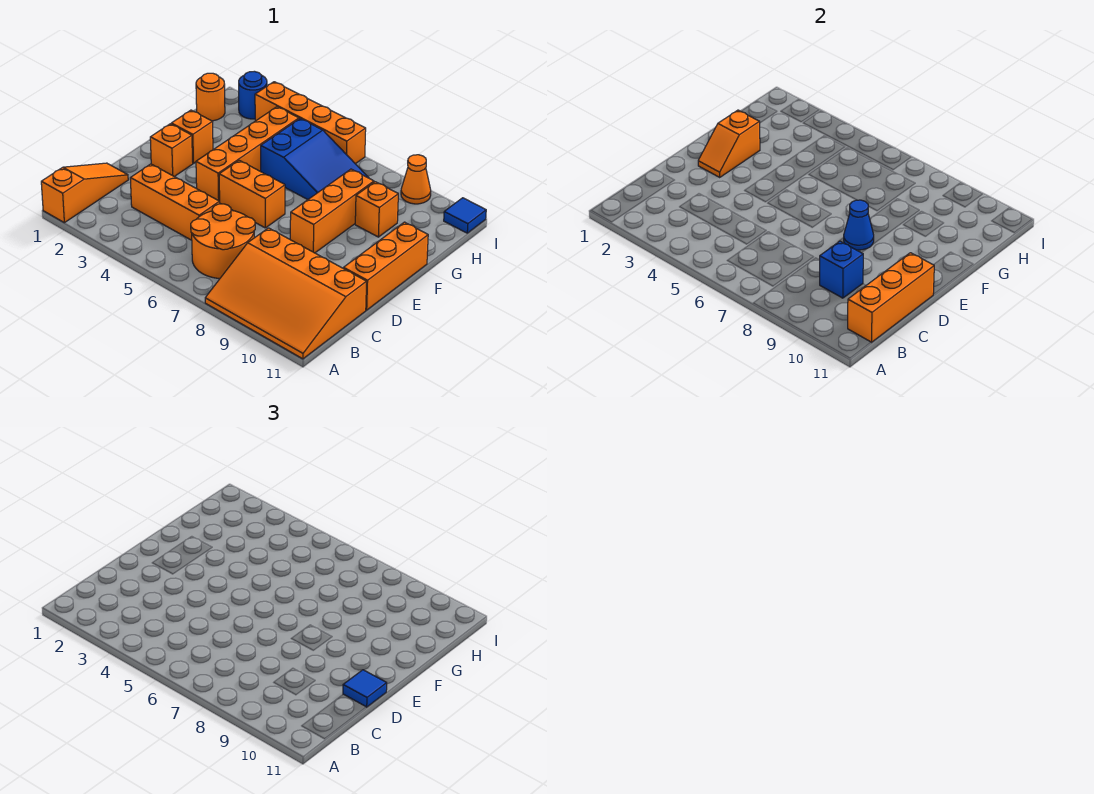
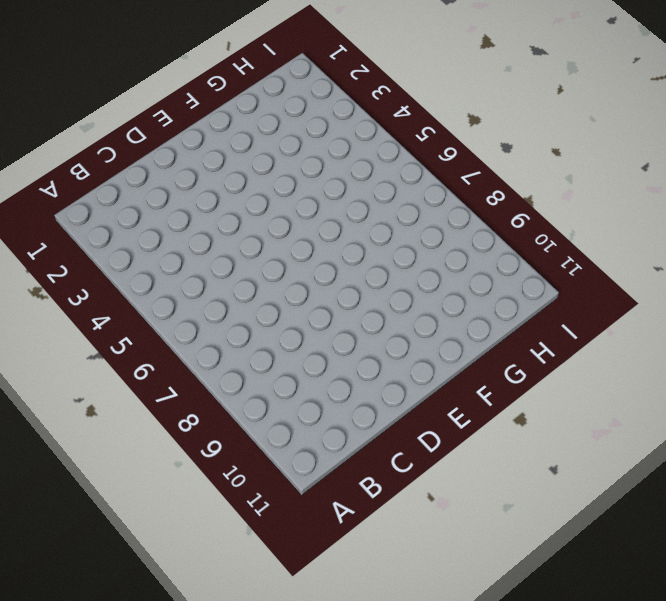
none -> orange slope A1:C1 level 1 top A
none -> orange slope A8:C11 level 1 top C
none -> orange round brick B6:C7 level 1

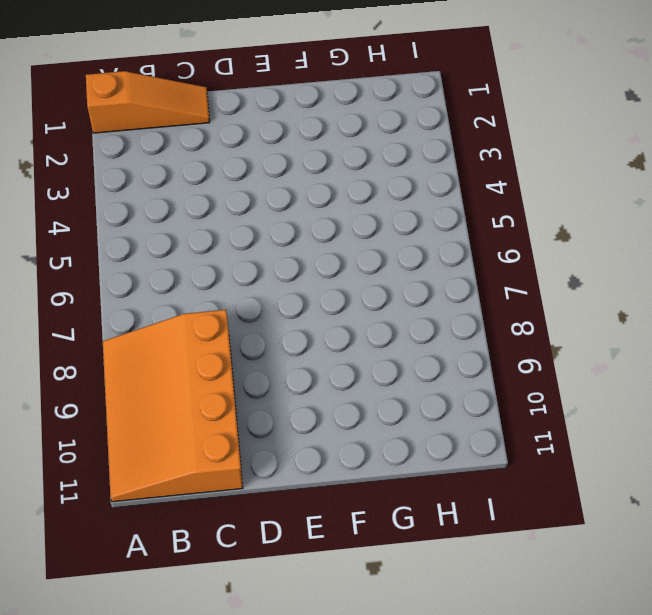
none -> orange round brick B6:C7 level 1
none -> orange brick C3:C5 level 1
none -> orange brick D11:F11 level 1

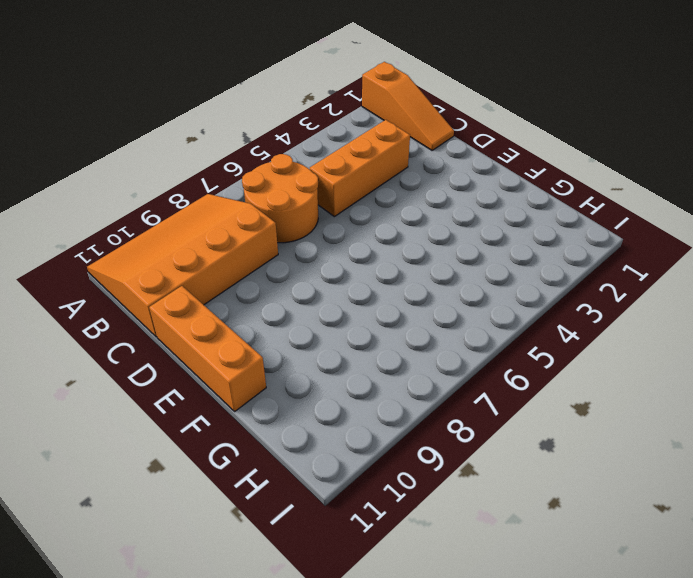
none -> orange brick E2 level 1
none -> orange brick E4:H4 level 1
none -> orange brick E5:E6 level 1

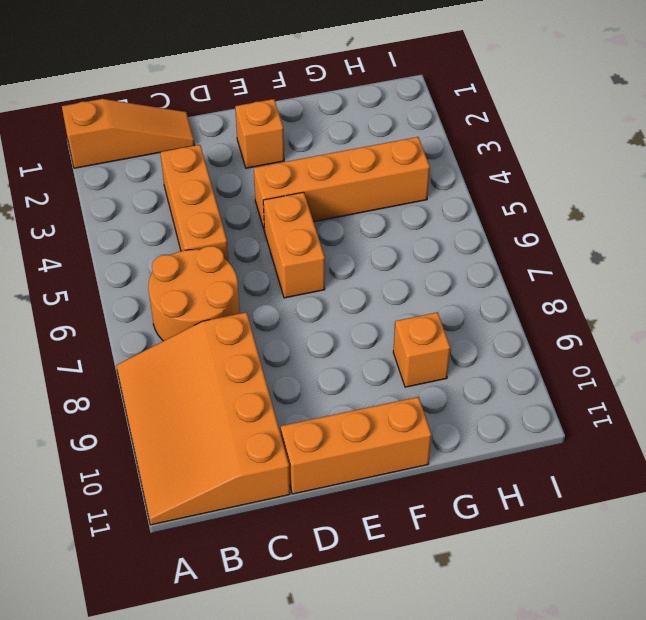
none -> orange brick E8:G8 level 1
none -> orange brick F2 level 1
none -> blue slope G5:H7 level 1 top 5

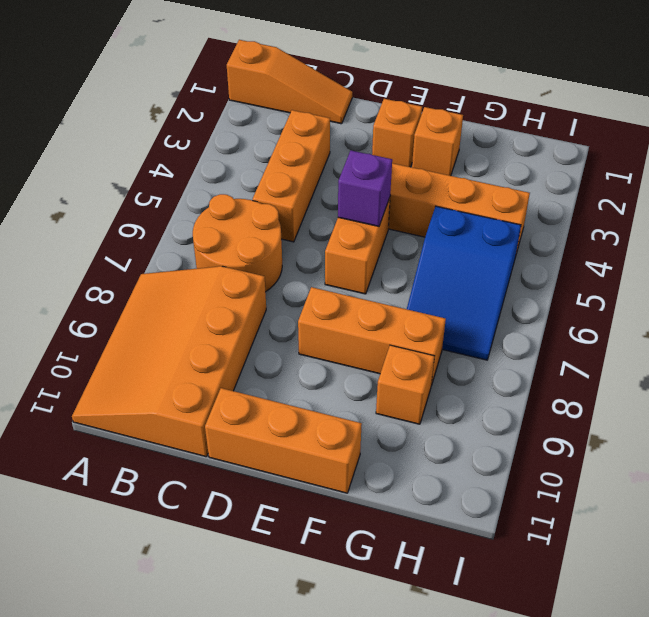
purple brick E5 level 2 -> none
none -> orange round brick H1 level 1
none -> blue round brick I2 level 1
none -> orange brick I3:I6 level 1

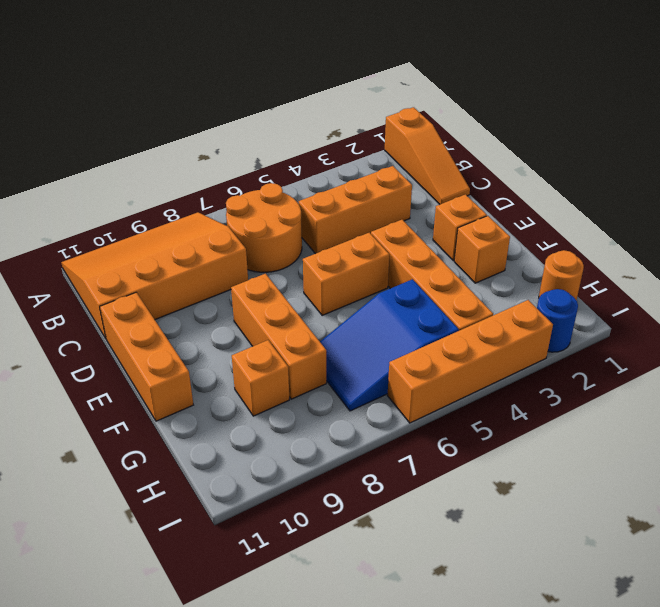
none -> orange cone I9 level 1
none -> blue tile I11 level 1
none -> orange brick B11:D11 level 2

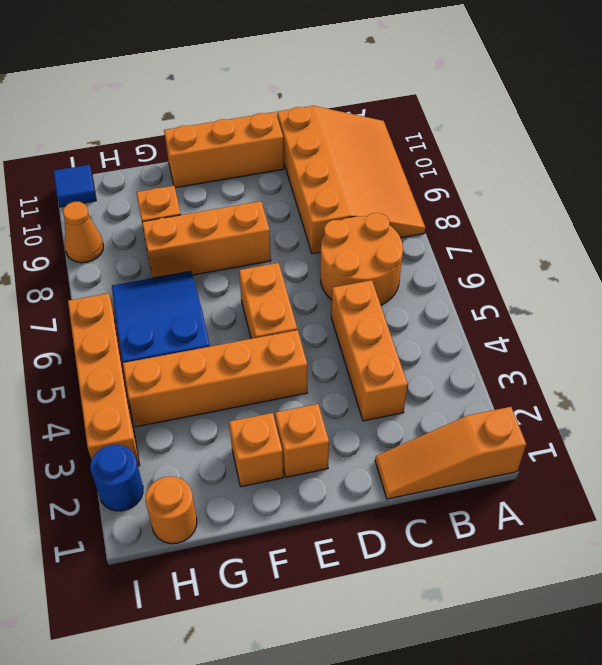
none -> orange brick B11:D11 level 2
none -> blue brick C9 level 2
none -> orange slope E2:F2 level 2 top F

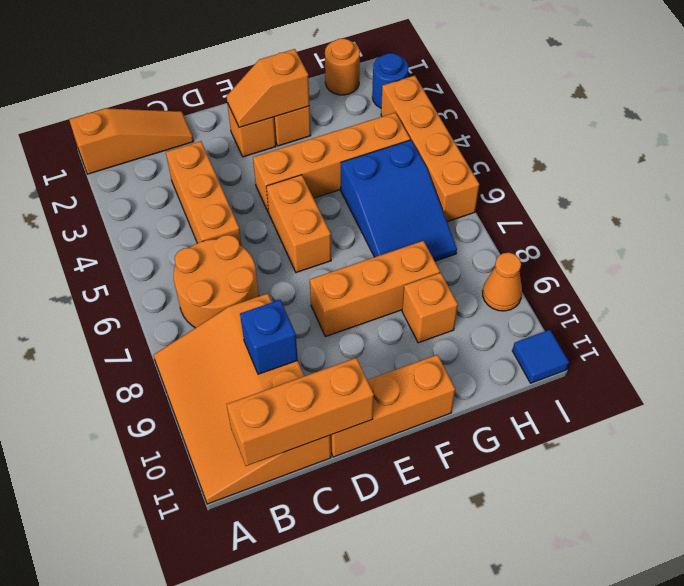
none -> blue cone E8 level 2
none -> blue tile D11 level 3

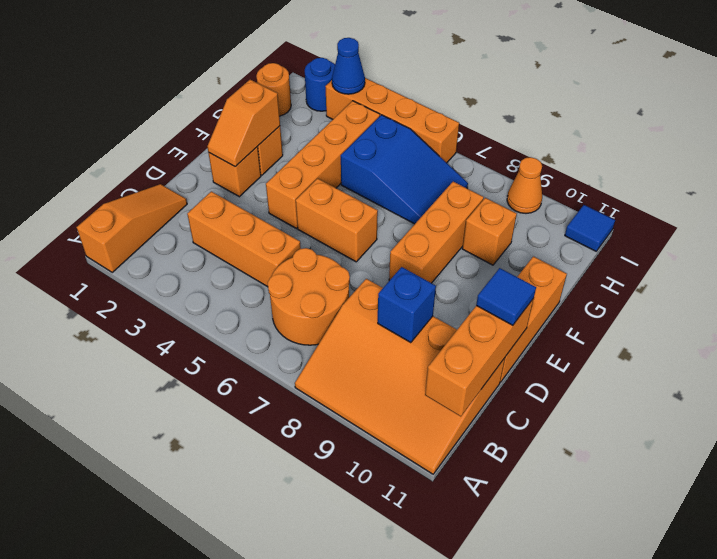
blue cone I3 level 2 -> blue cone E8 level 2

